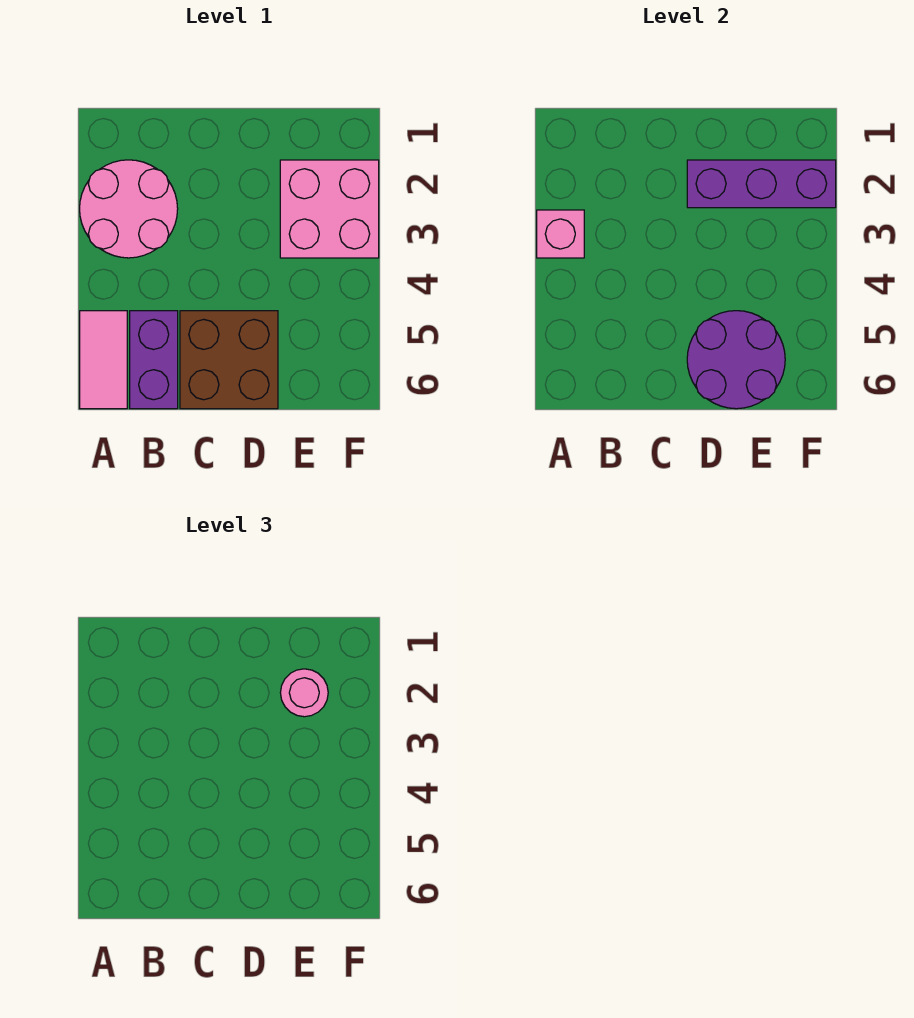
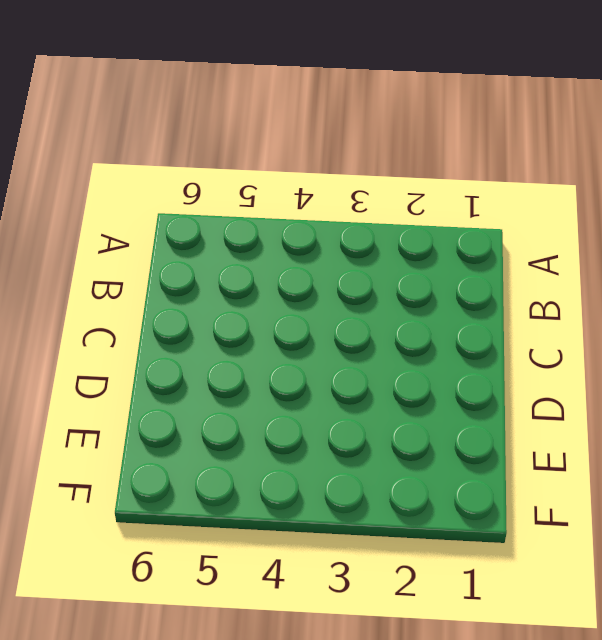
none -> pink round brick A2:B3 level 1
none -> pink tile A5:A6 level 1

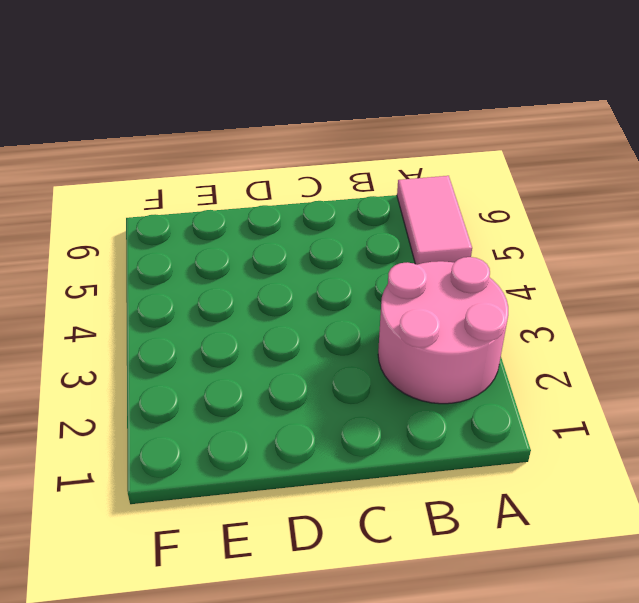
none -> purple brick B5:B6 level 1
none -> brown brick C5:D6 level 1

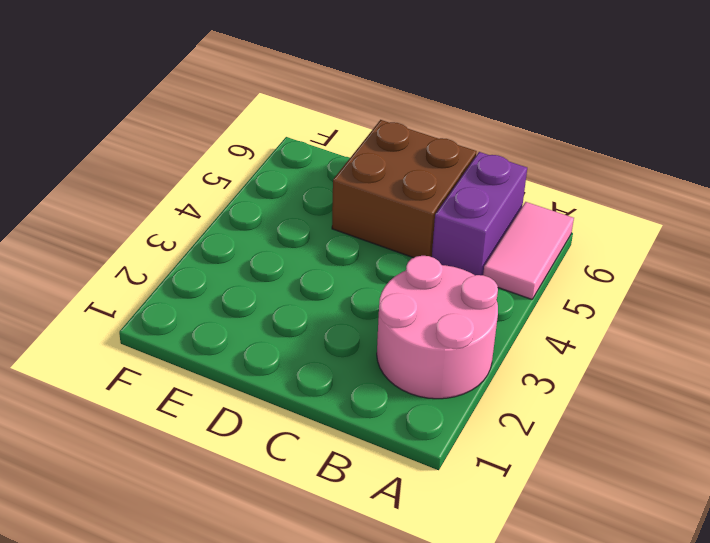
none -> pink brick E2:F3 level 1
none -> pink brick A3 level 2

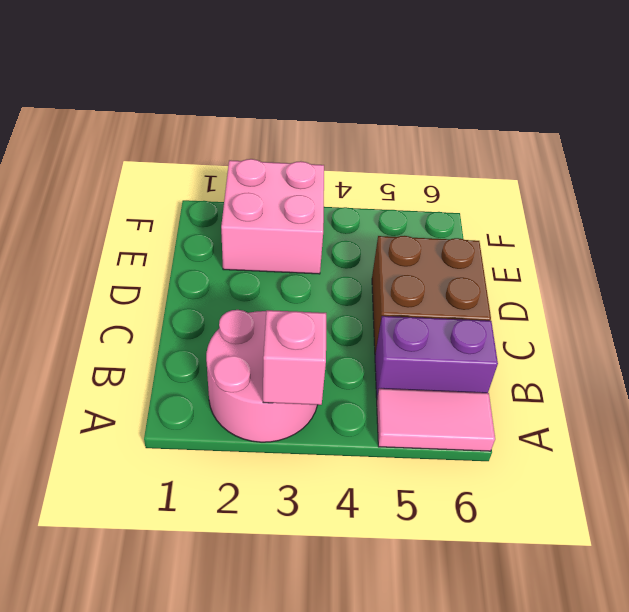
none -> purple brick D2:F2 level 2
none -> purple round brick D5:E6 level 2

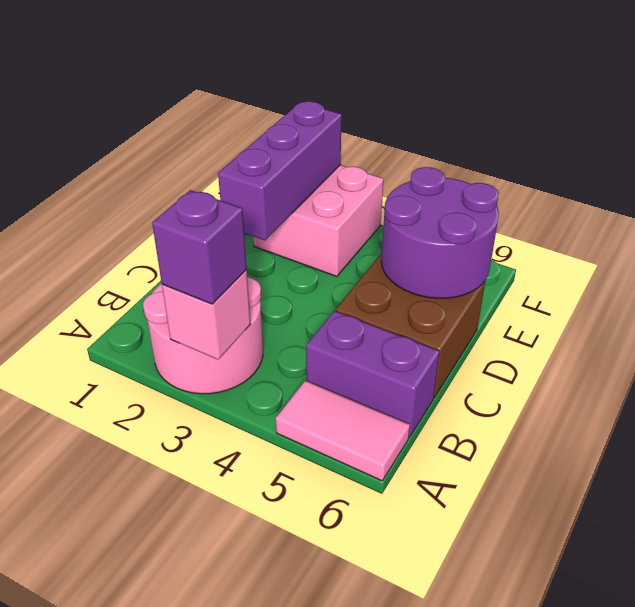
purple brick A3 level 3 -> none
none -> pink round brick E2 level 3

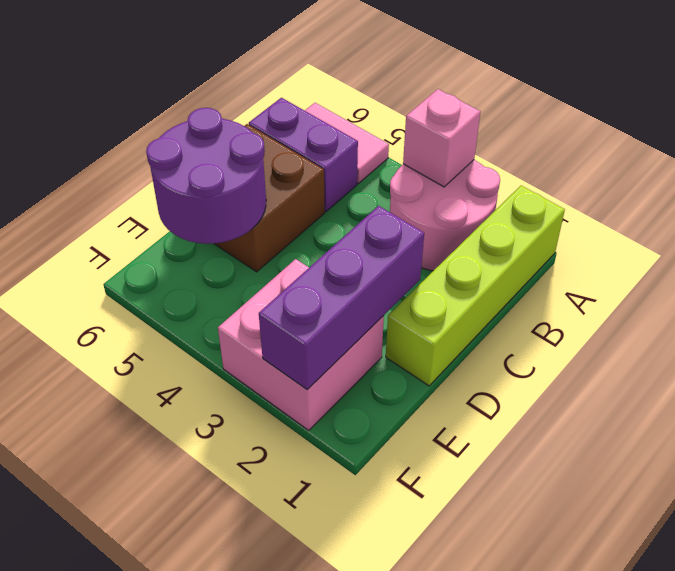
lime brick A1:D1 level 1 -> none
none -> pink round brick E2 level 3

